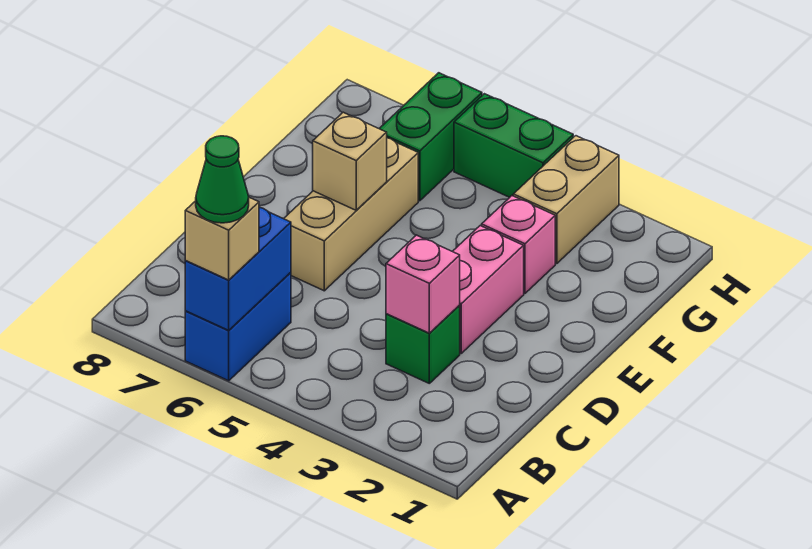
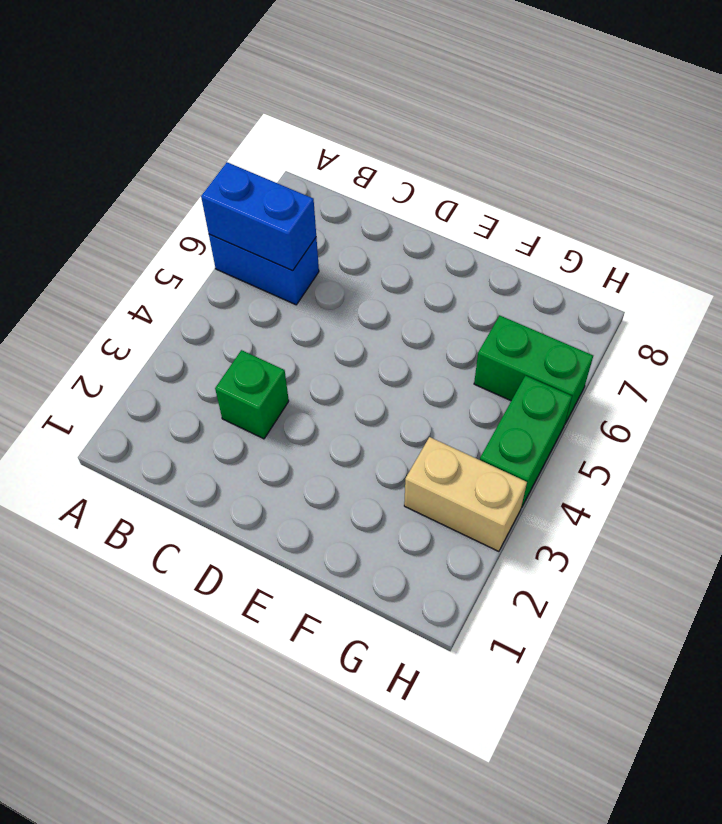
none -> pink brick D3:E3 level 1
none -> tan brick D6:F6 level 1
none -> pink brick F3 level 1

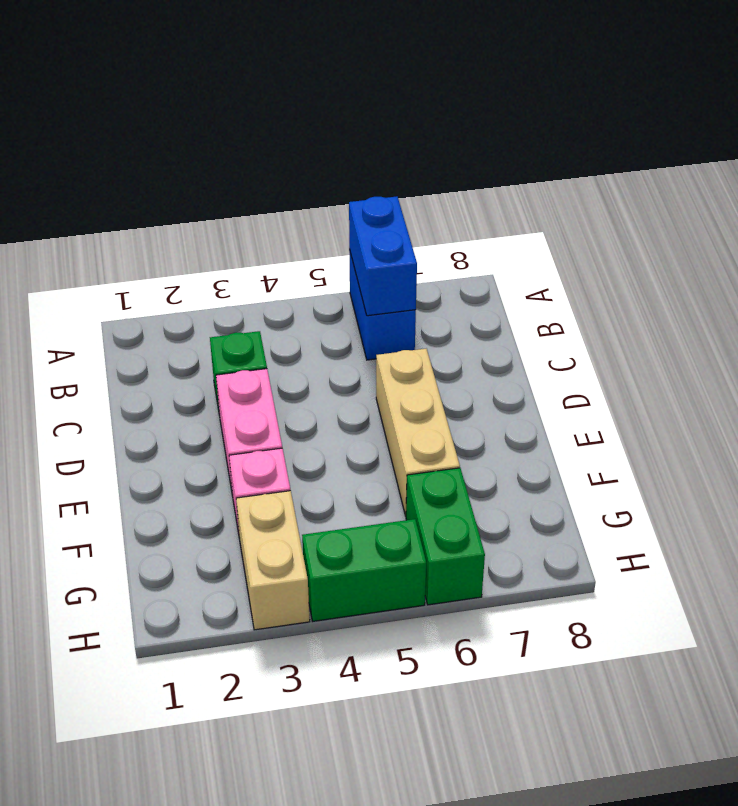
none -> pink brick C3 level 2
none -> tan brick E6 level 2
none -> tan brick A6 level 3

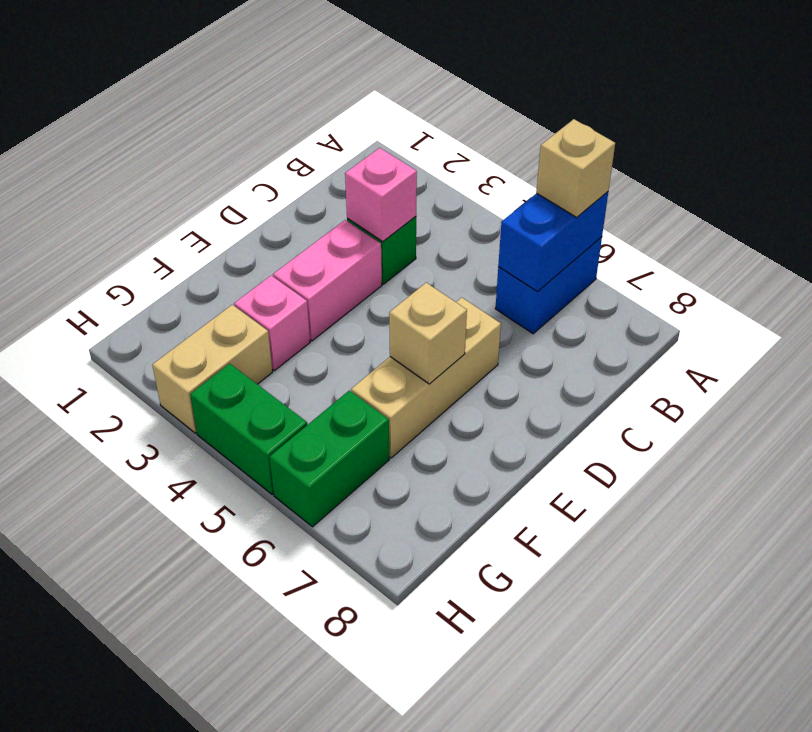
none -> green cone A6 level 4

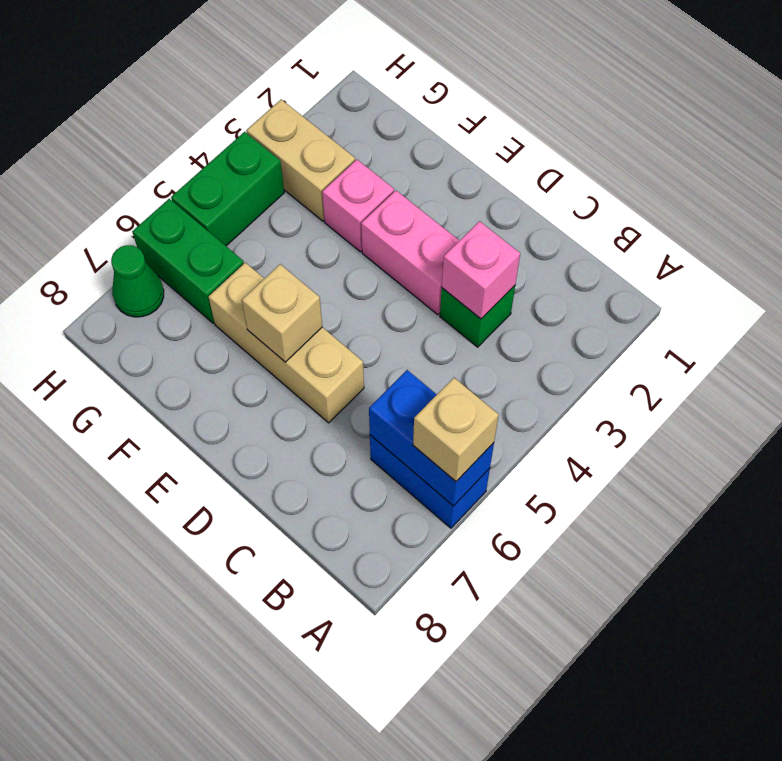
green cone H7 level 1 -> green cone A6 level 4

